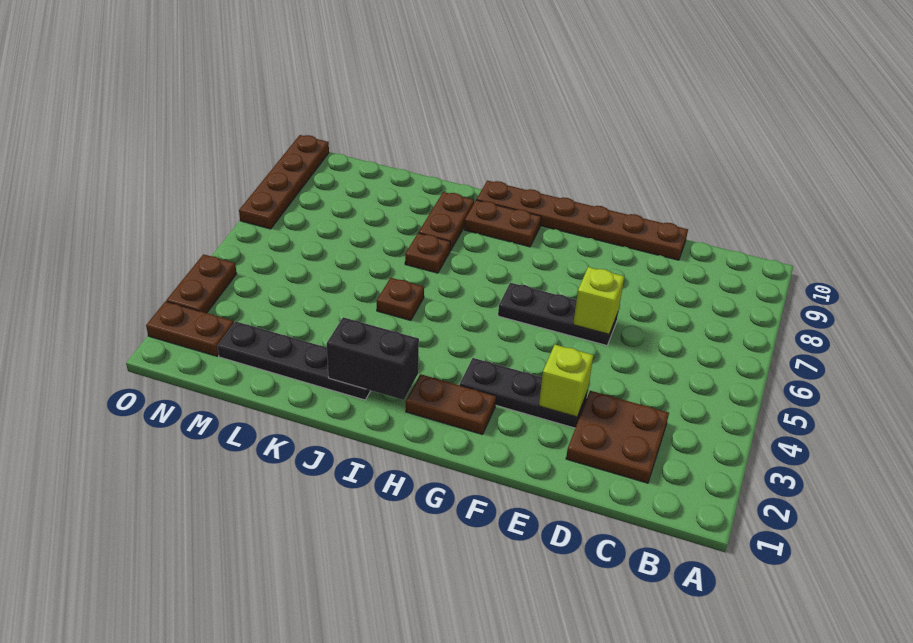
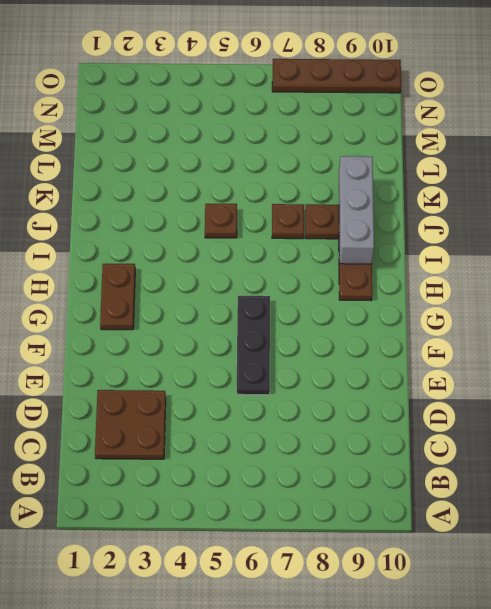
grey brick I9:K9 level 2 -> none
none -> brown plate D10:I10 level 1
none -> black plate E3:G3 level 1
none -> black plate J2:M2 level 1

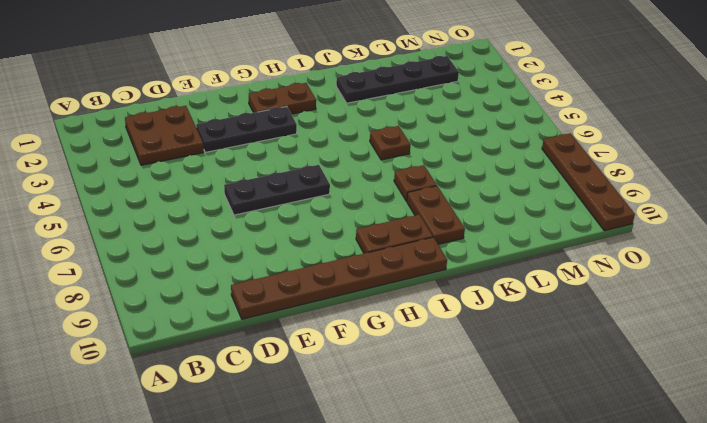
none -> brown plate N2:O2 level 1
none -> brown plate O3:O4 level 1
none -> lime brick E3 level 2

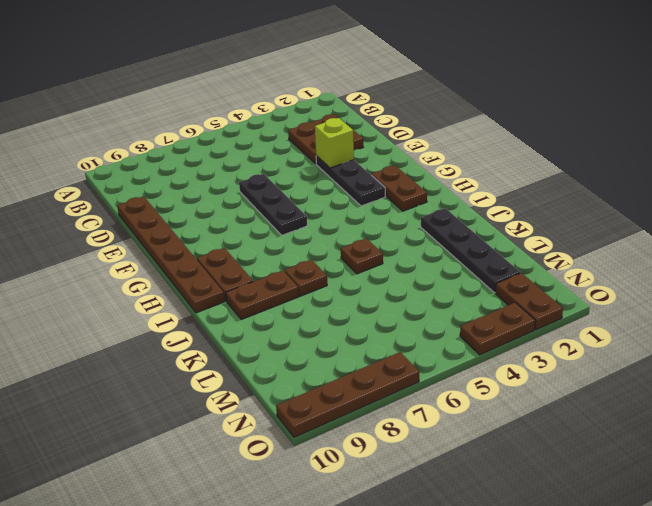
none -> lime brick E6 level 2
none -> black brick I2:J2 level 2

